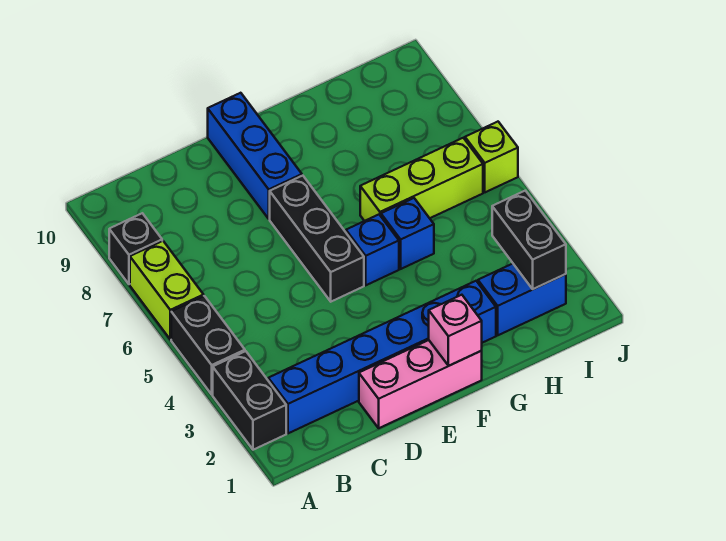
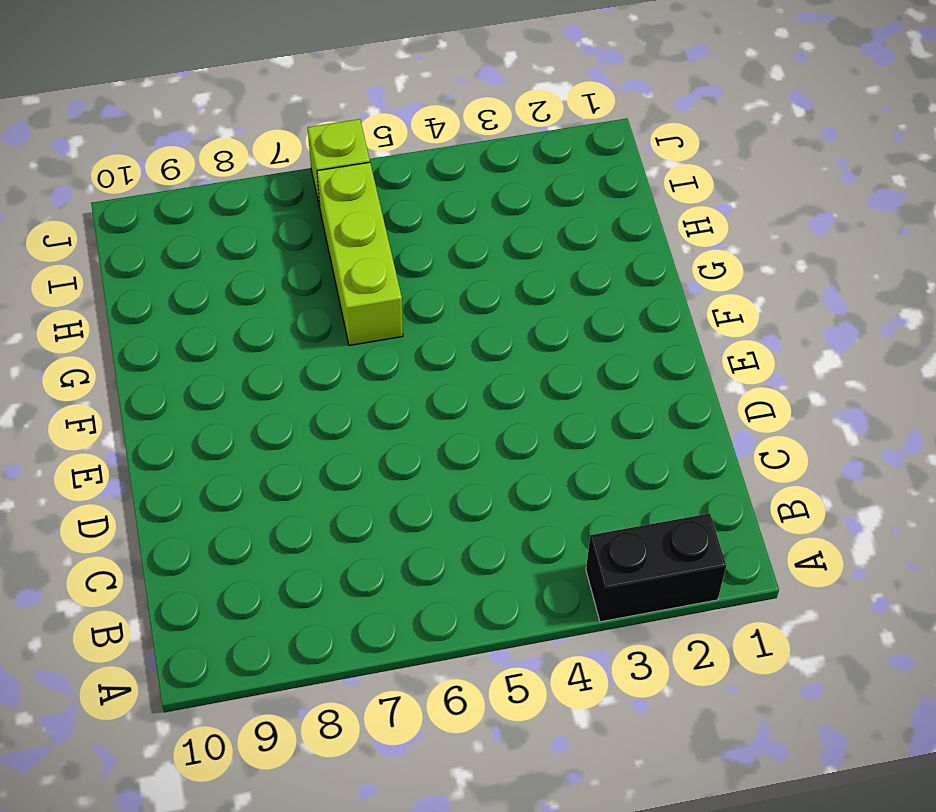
none -> black brick A4:A5 level 1
none -> lime brick A6:A7 level 1
none -> black brick A8 level 1

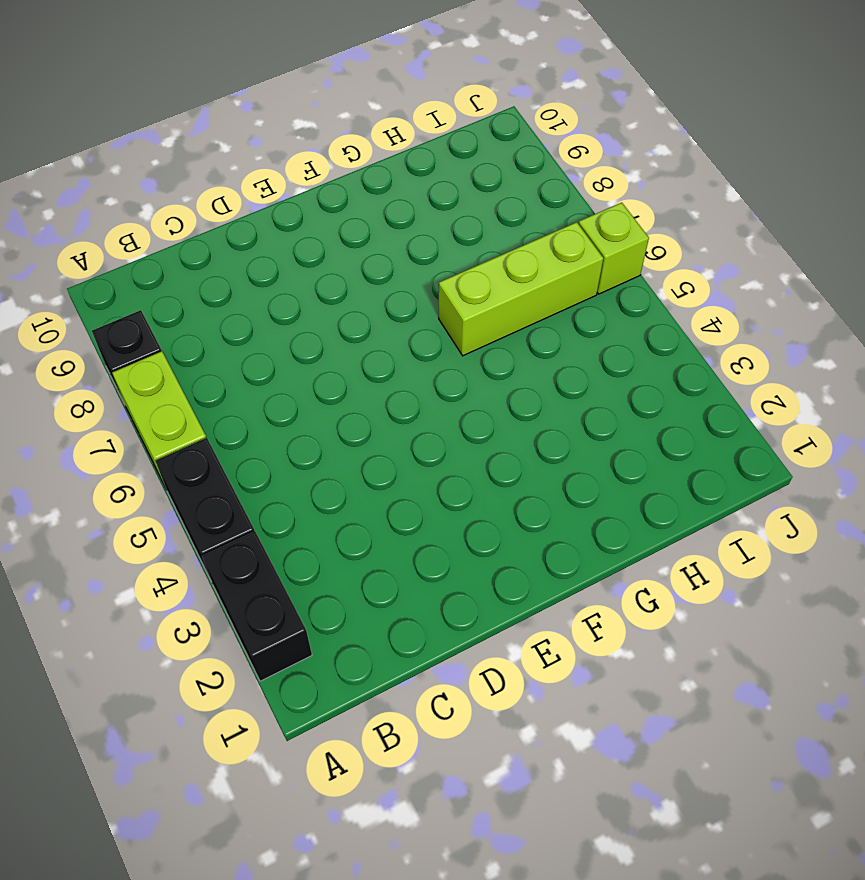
none -> blue brick B2:G2 level 1
none -> pink brick D1:F1 level 1
none -> black brick E5:E7 level 1

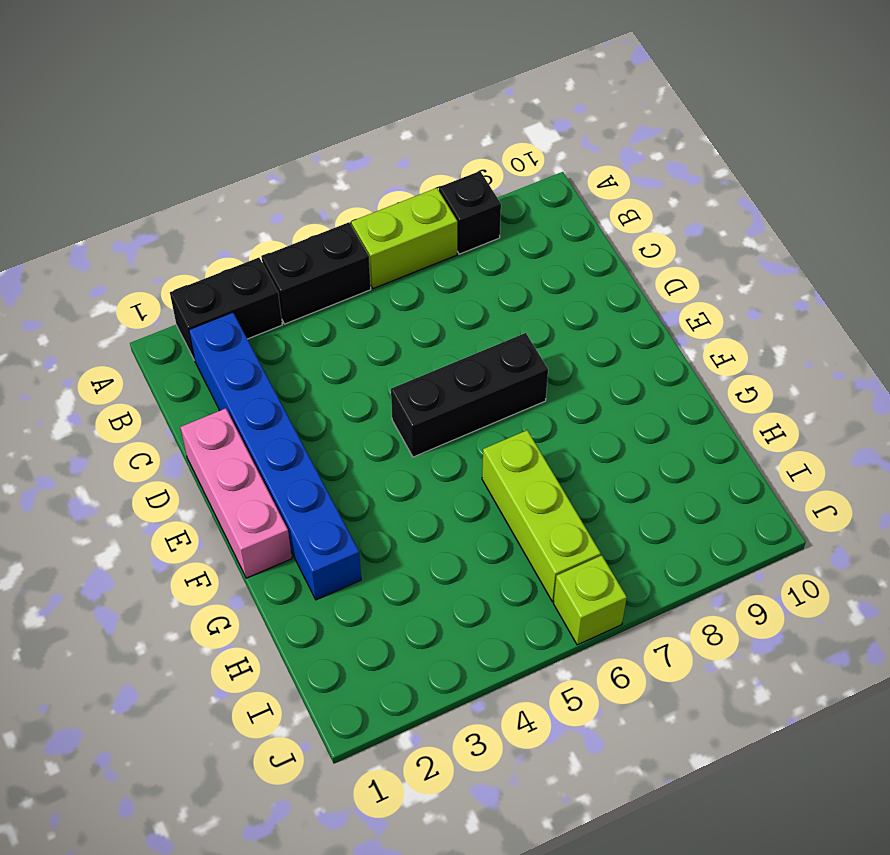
none -> blue brick E8:E10 level 1
none -> blue brick F5 level 1
none -> blue brick G5 level 1

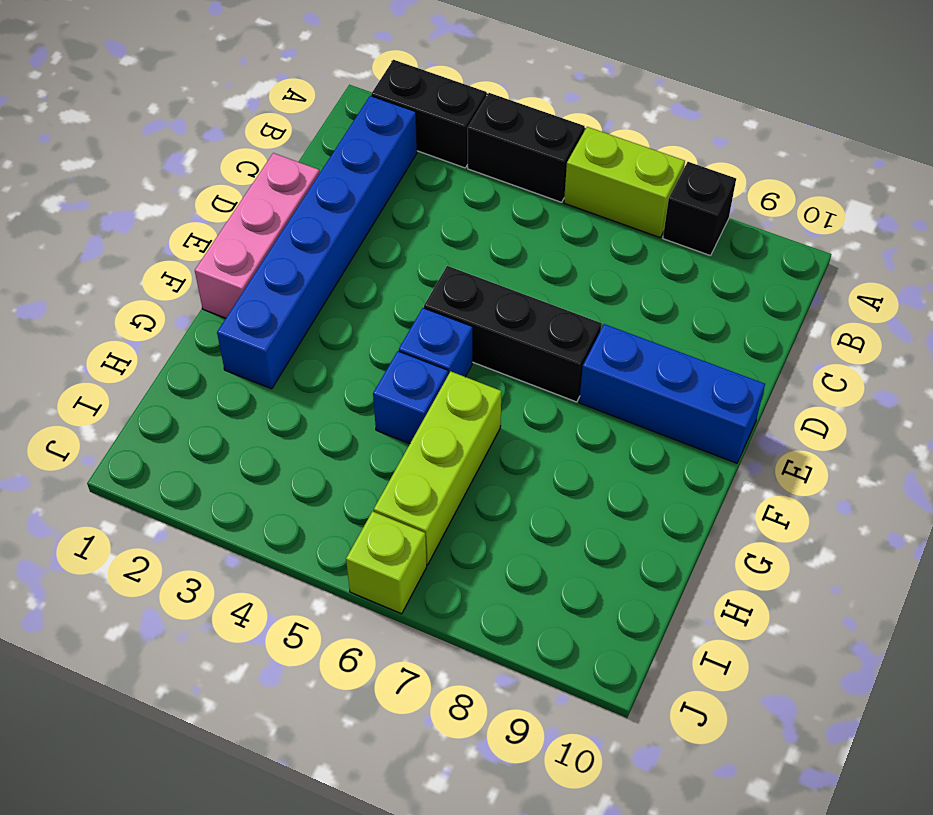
none -> blue brick H2:I2 level 1
none -> pink brick F1 level 2
none -> black brick I2:I3 level 2

